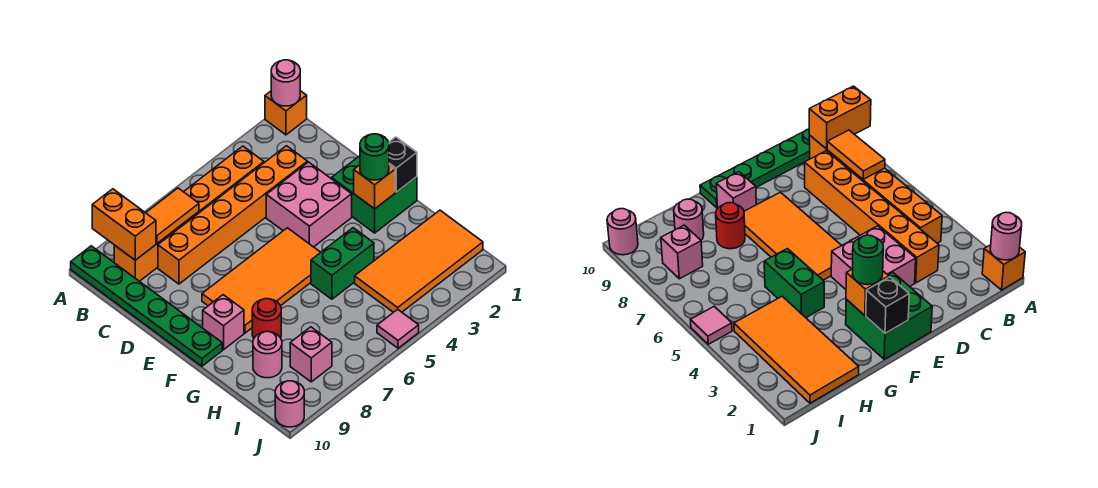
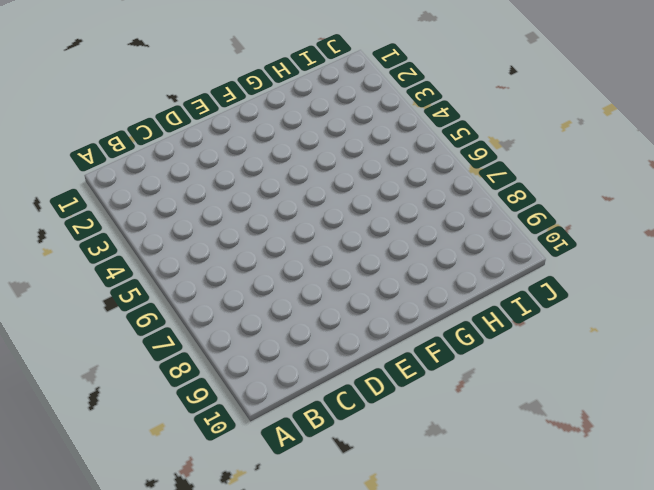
none -> orange brick A1 level 1
none -> green plate A10:F10 level 1
none -> orange brick B4:B9 level 1

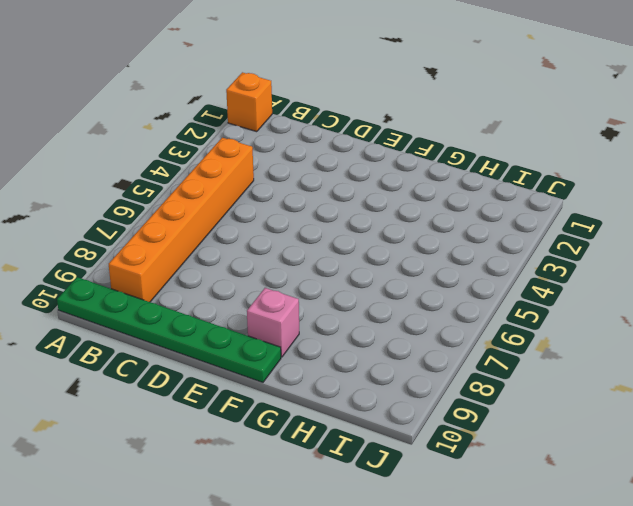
none -> orange brick C3:C8 level 1
none -> pink brick D3:E4 level 1
none -> green brick E1:F2 level 1

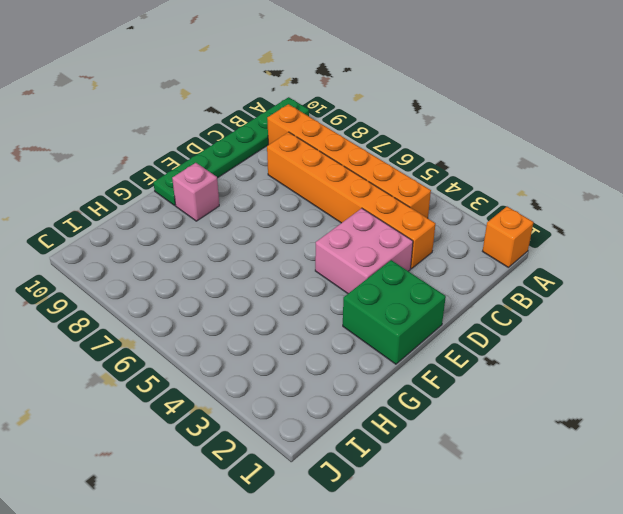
none -> orange tile E5:F8 level 1
none -> green brick G4:G5 level 1
none -> red round brick G8 level 1

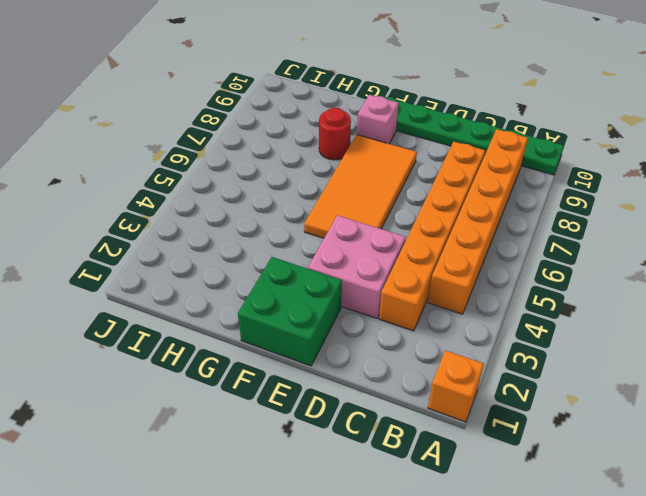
none -> green brick G4:G5 level 1
none -> orange tile H1:I4 level 1
none -> pink round brick H9 level 1

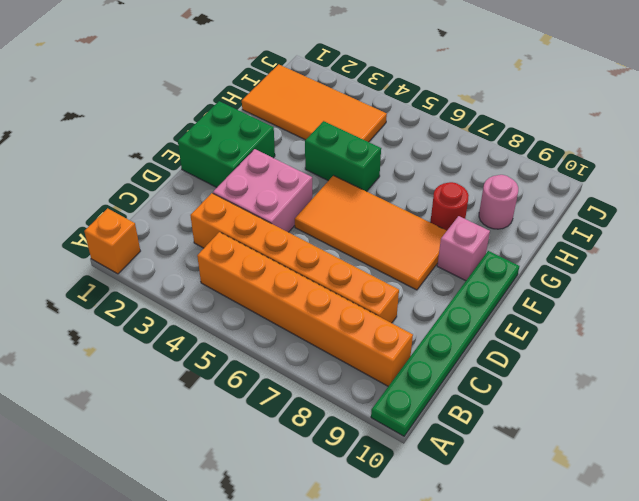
none -> pink brick I8 level 1
none -> pink tile J5 level 1
none -> pink round brick J10 level 1

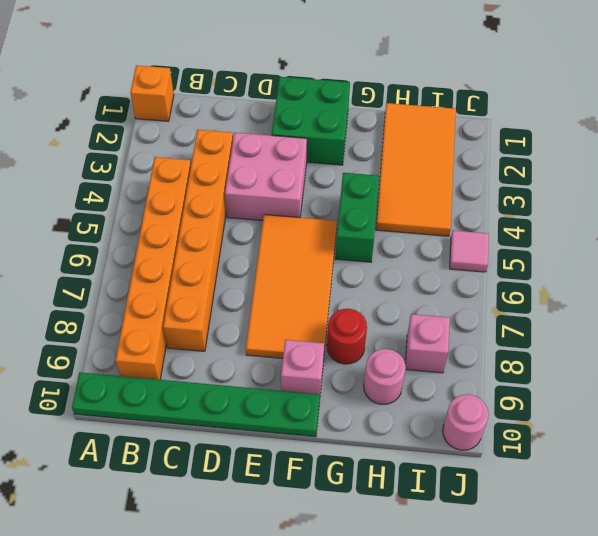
none -> pink round brick A1 level 2
none -> orange brick A9:B9 level 2
none -> orange tile B7:B8 level 2

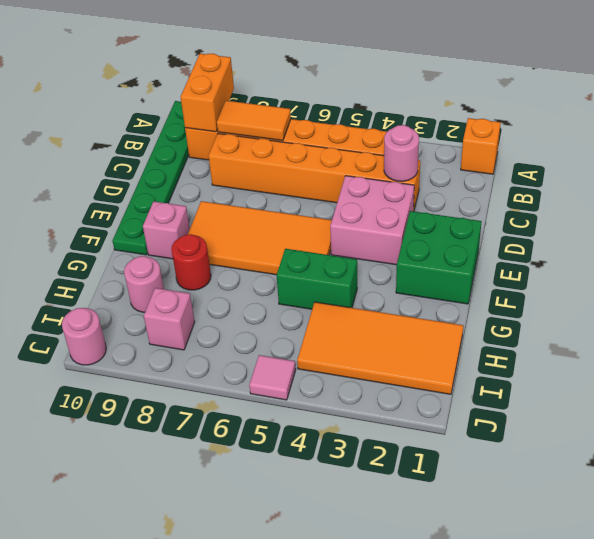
pink round brick C3 level 2 -> pink round brick A1 level 2
none -> black brick F1 level 2
none -> orange brick F2 level 2
none -> green round brick F2 level 3

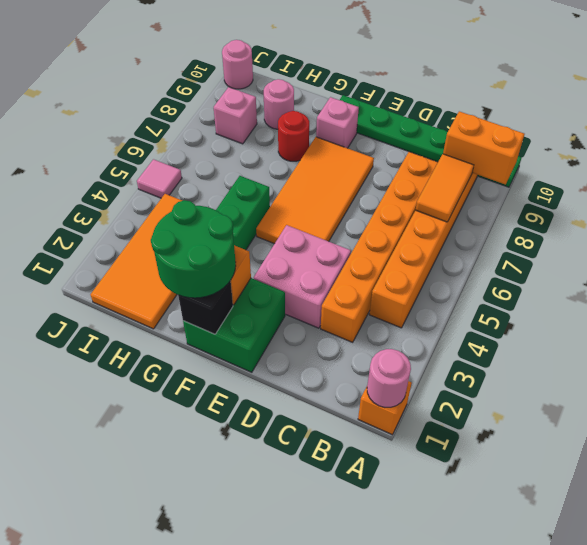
green round brick F1:G2 level 3 -> green round brick F2 level 3

